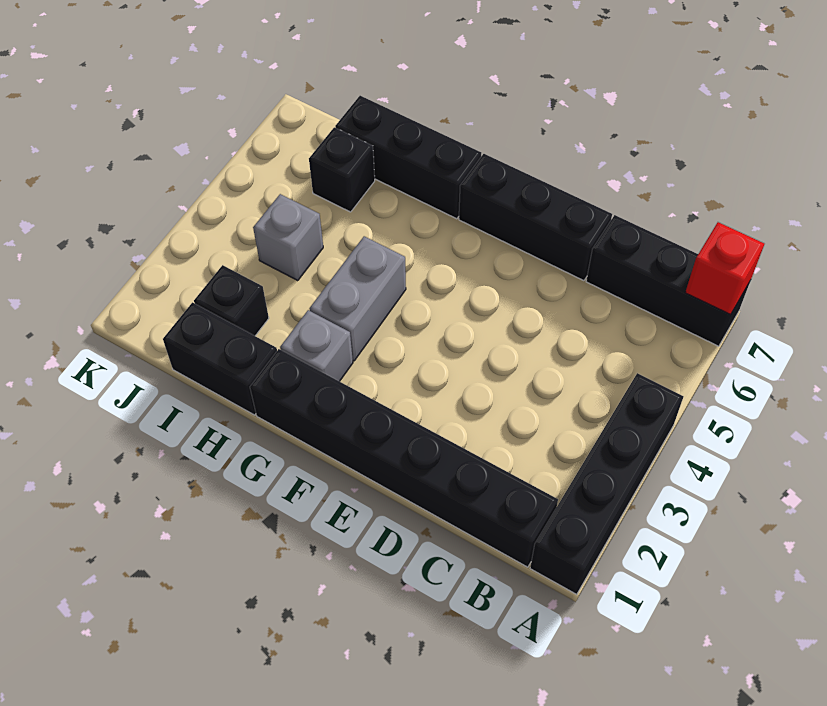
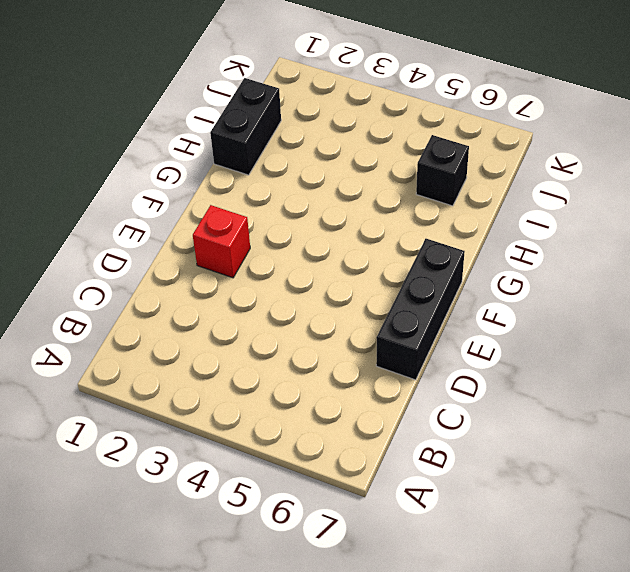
red brick E2 level 1 -> red brick A7 level 2
none -> black brick A1:A4 level 1
none -> black brick A7:C7 level 1
none -> black brick B1:G1 level 1

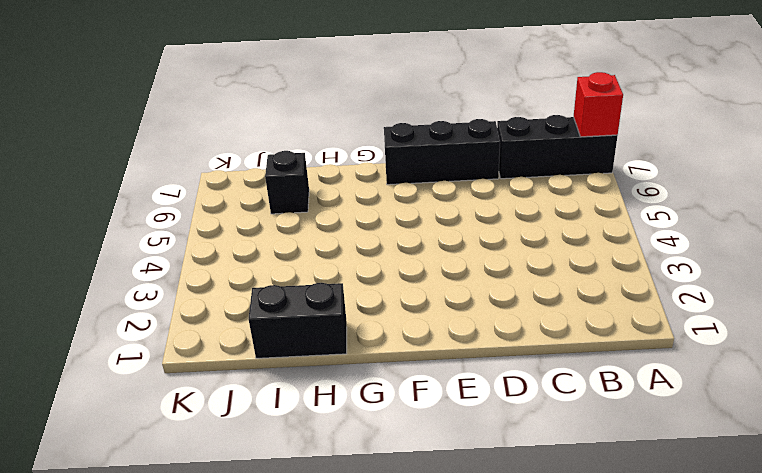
none -> black brick A1:A4 level 1
none -> black brick B1:G1 level 1
none -> grey brick G2 level 1

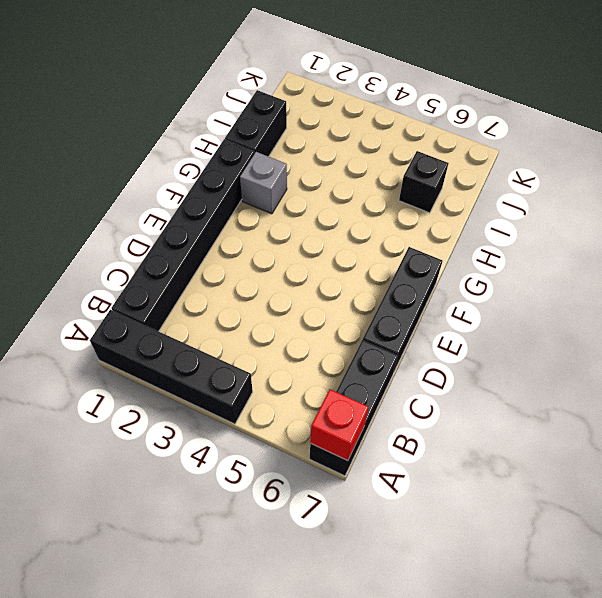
none -> grey brick G3:G4 level 1
none -> black brick G7:I7 level 1
none -> black brick I2 level 1

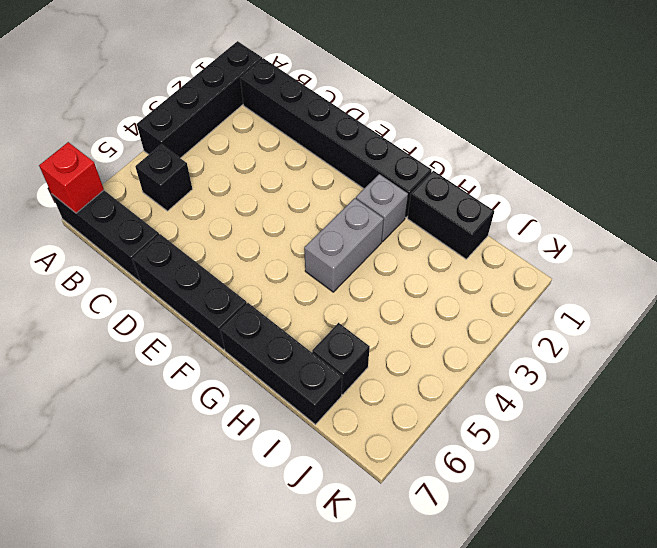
black brick B5 level 1 -> black brick I2 level 1
none -> grey brick I4 level 1

